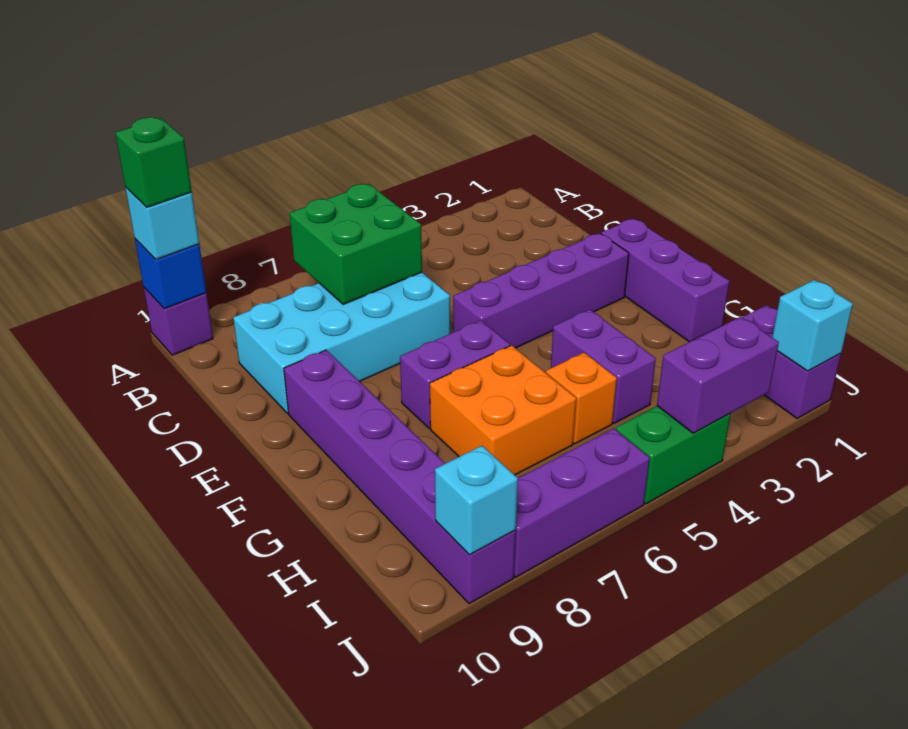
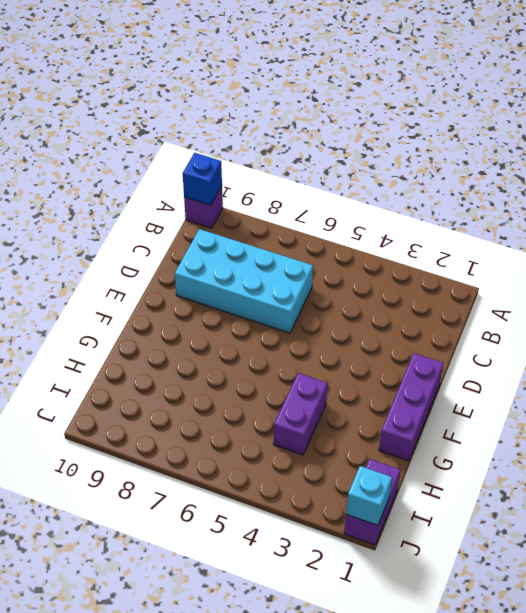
none -> purple brick E2:E5 level 1
none -> purple brick E9:J9 level 1
none -> purple brick F6:F7 level 1

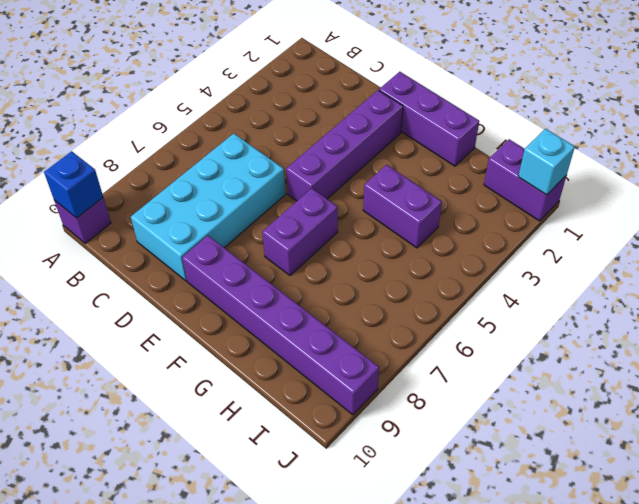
none -> orange brick G6:H7 level 1
none -> orange brick H5 level 1
none -> green brick J4:J5 level 1

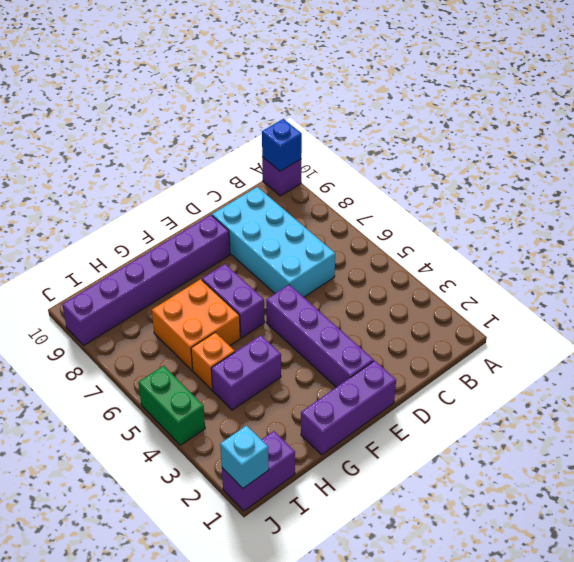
none -> purple brick J6:J8 level 1
none -> green brick B6:C7 level 2
none -> purple brick J3:J4 level 2

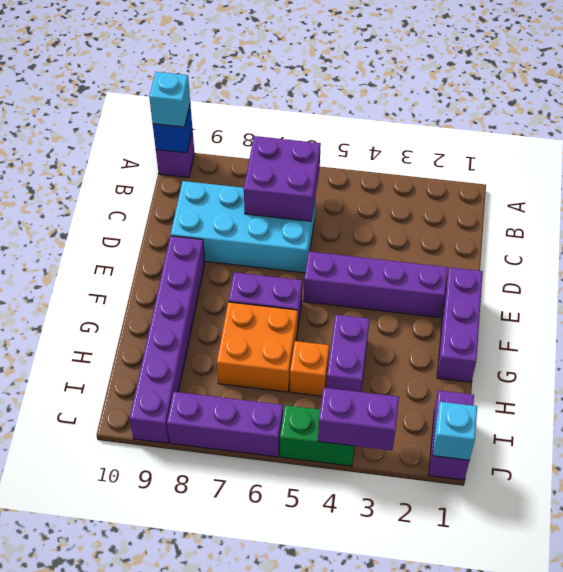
purple brick B6:C7 level 2 -> green brick B6:C7 level 2
none -> cyan brick J9 level 2
none -> green brick A10 level 4

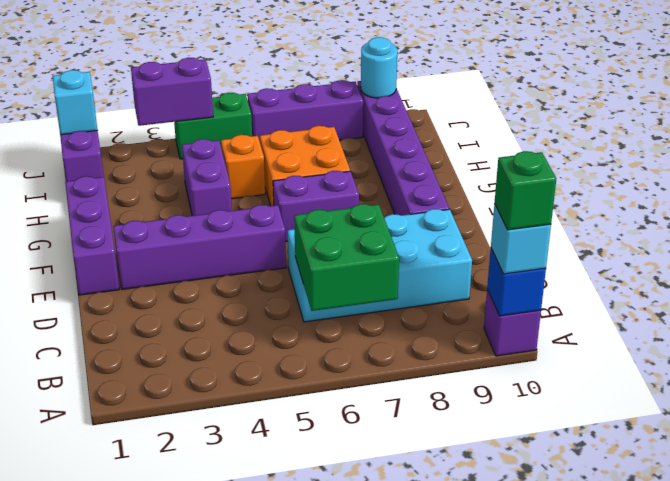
cyan round brick J9 level 2 -> cyan brick J9 level 2

